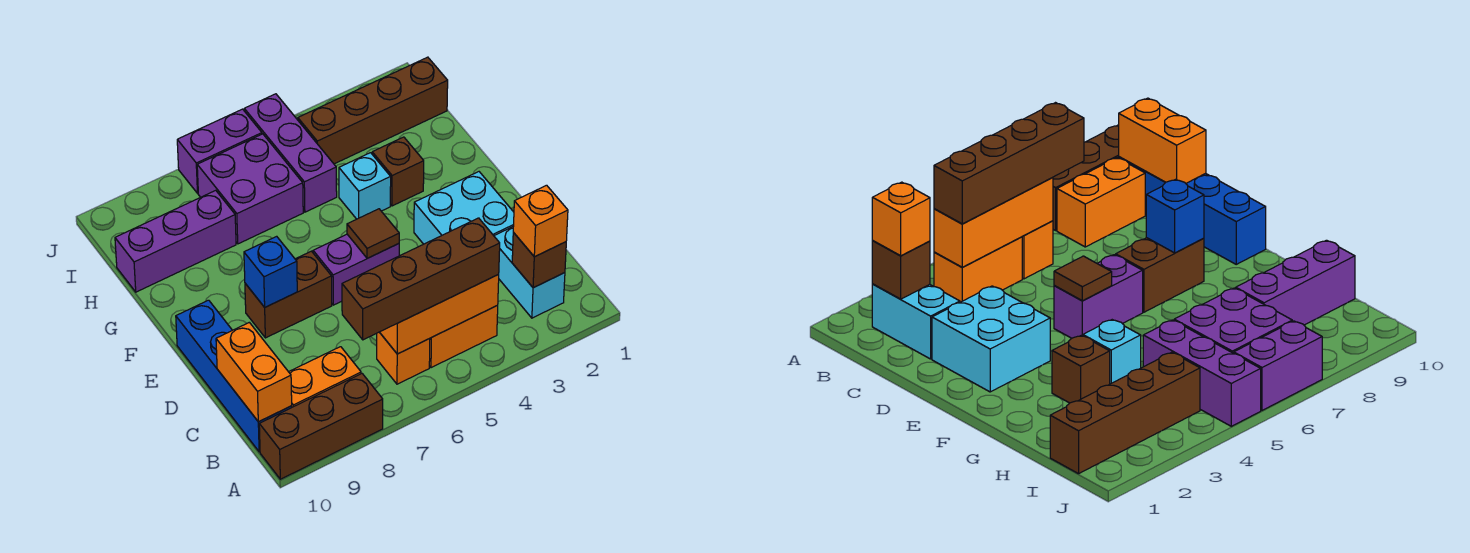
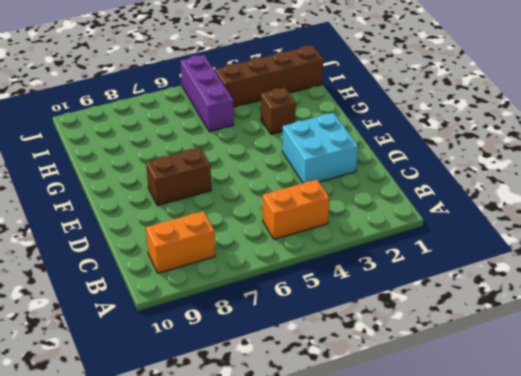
none -> brown brick A8:A10 level 1
none -> cyan brick B2:C2 level 1
none -> orange brick B6 level 1

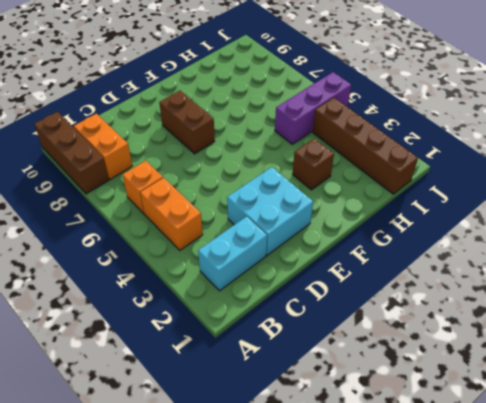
none -> blue brick B10:E10 level 1
none -> purple brick E5:E6 level 1
none -> cyan brick G4 level 1

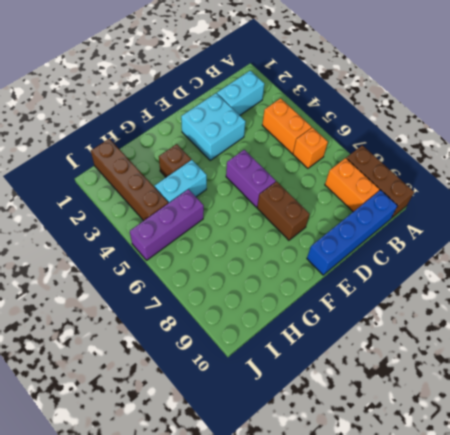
cyan brick G4:H4 level 1 -> cyan brick G4 level 1
none -> purple brick H6:I7 level 1
none -> purple brick H8:H10 level 1
none -> purple brick J6:J7 level 1

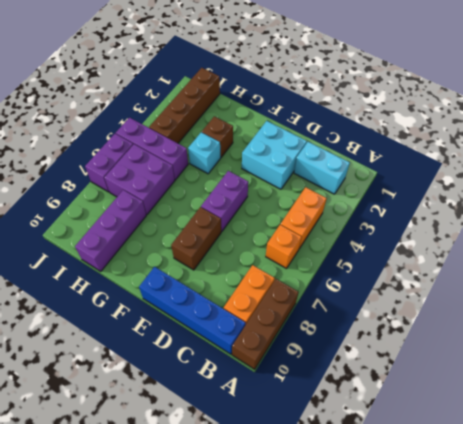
none -> brown brick B2 level 2
none -> orange brick B4:B6 level 2
none -> orange brick B10:C10 level 2

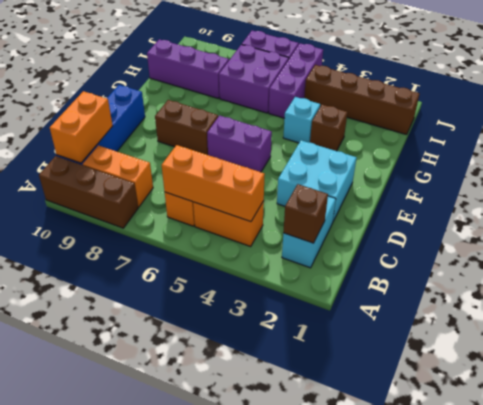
none -> brown tile E5 level 2
none -> blue brick E8 level 2
none -> orange brick B2 level 3

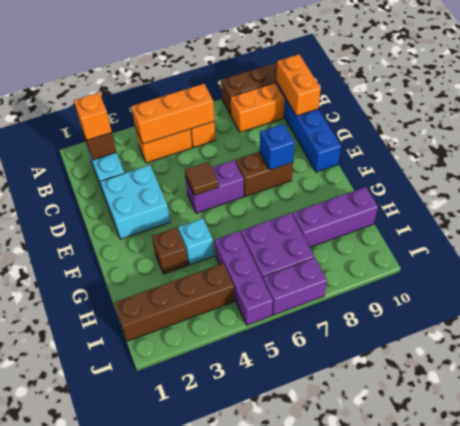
none -> brown brick B4:B7 level 3

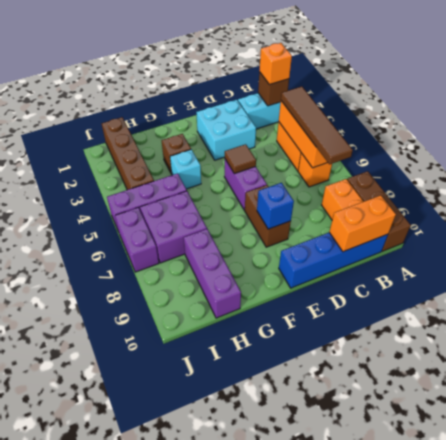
brown tile B4:B7 level 3 -> brown brick B4:B7 level 3

